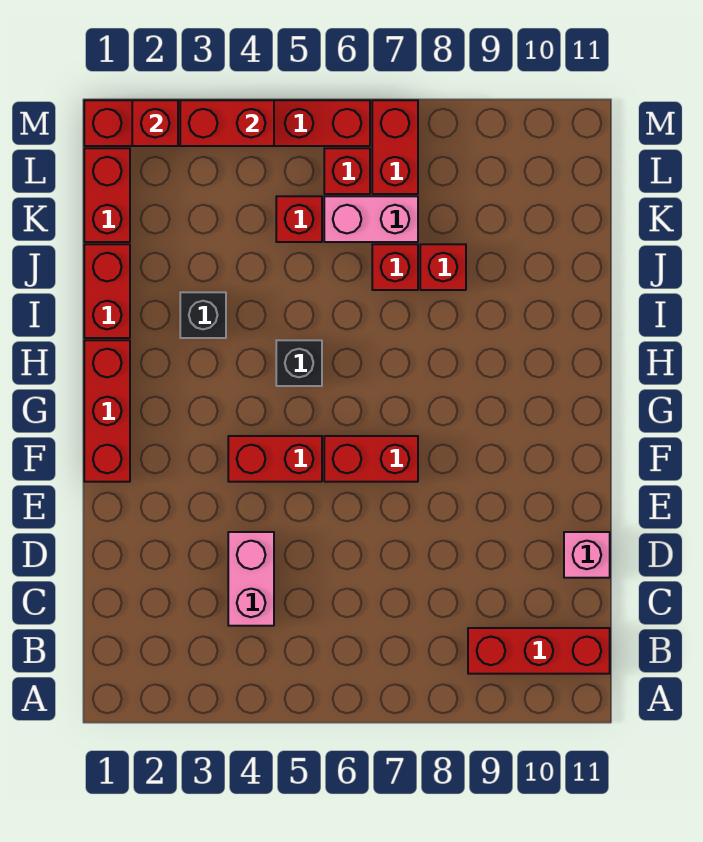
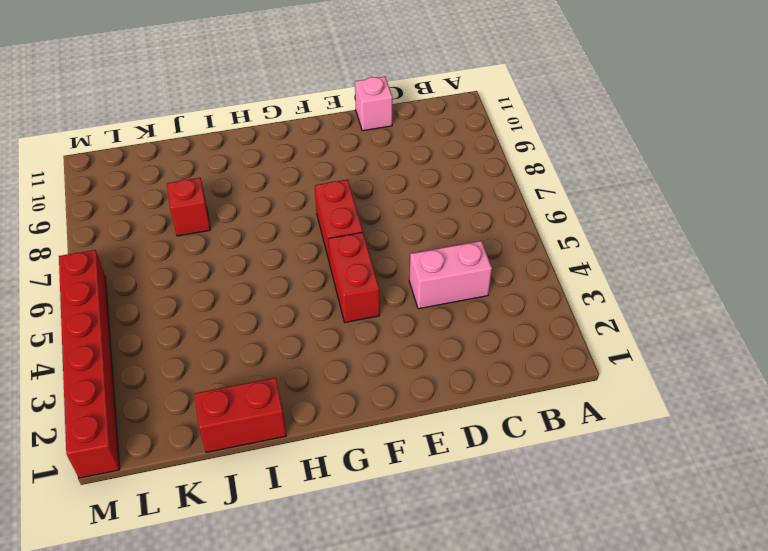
none -> red brick B9:B11 level 1
none -> red brick F1:H1 level 1
none -> black brick H5 level 1

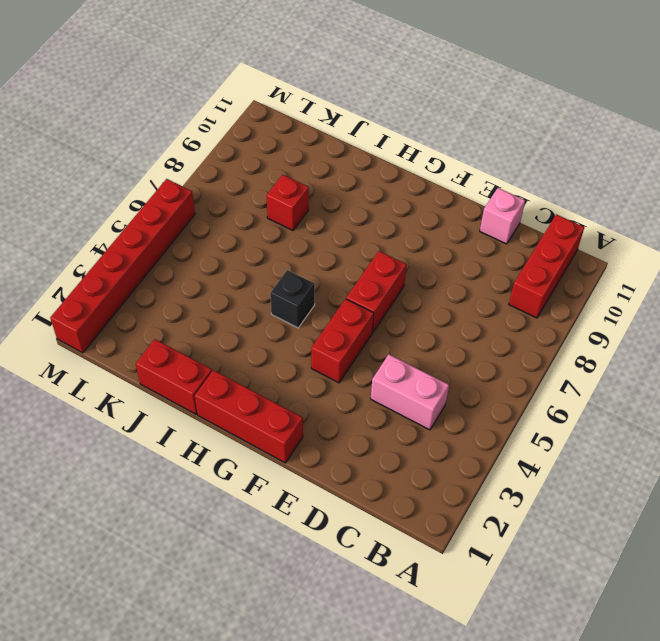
none -> black brick I3 level 1
none -> red brick J7 level 1
none -> red brick K1:L1 level 1

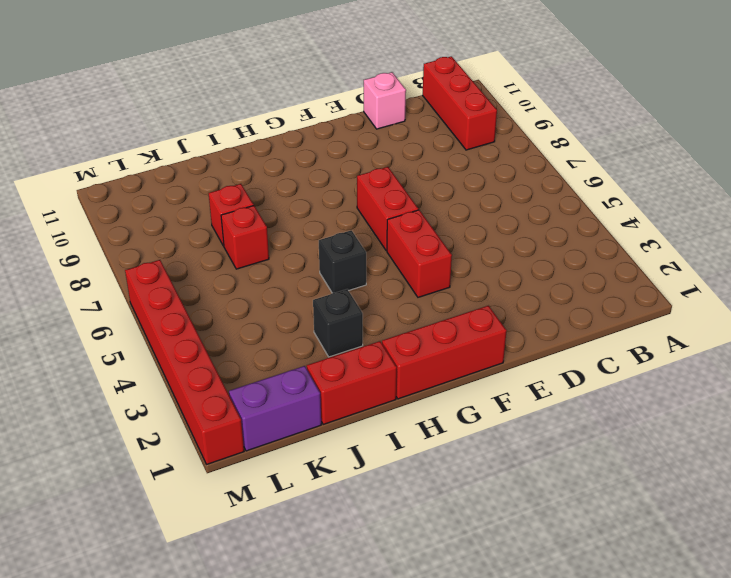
purple brick K1:L1 level 1 -> red brick K1:L1 level 1
none -> pink brick C4:D4 level 1
none -> red brick K5 level 1
none -> pink brick K6:K7 level 1

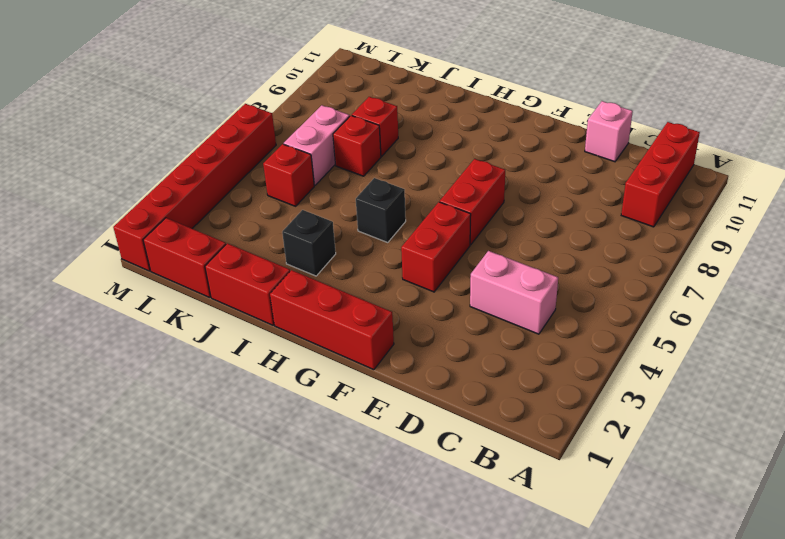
none -> red brick L6 level 1
none -> red brick L7:M7 level 1
none -> red brick M2 level 2

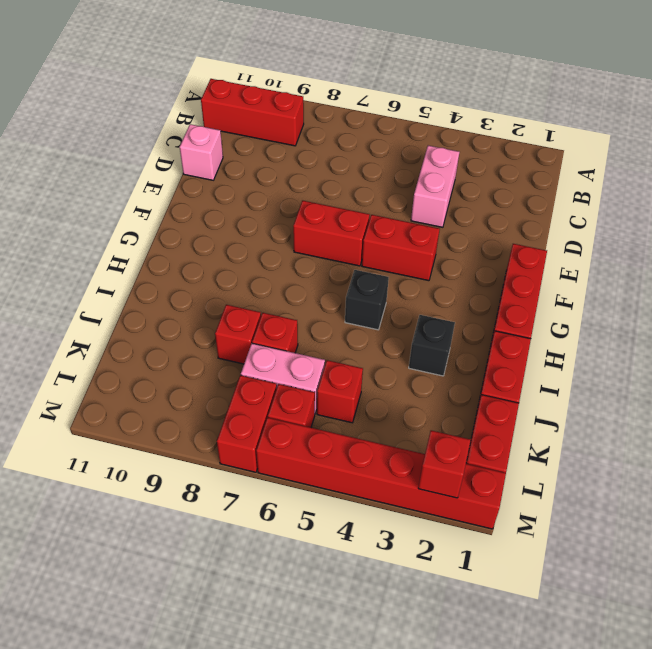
none -> red brick M3:M4 level 2

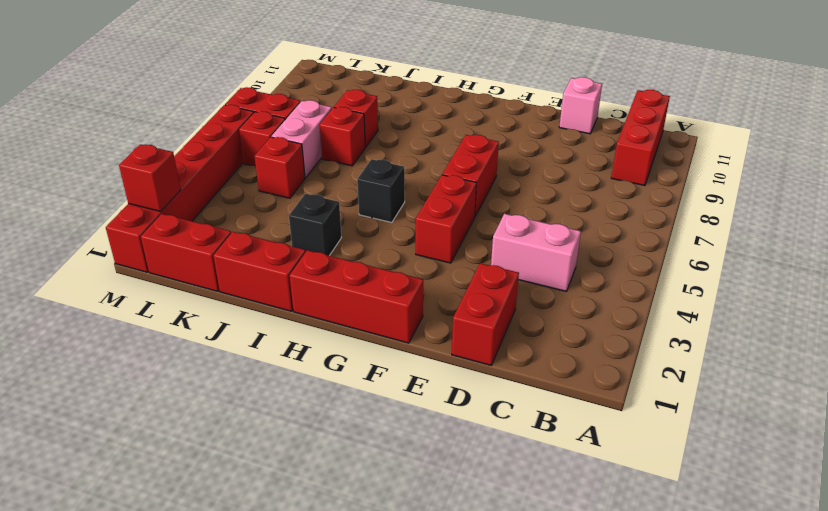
red brick D1:D2 level 1 -> red brick M3:M4 level 2

